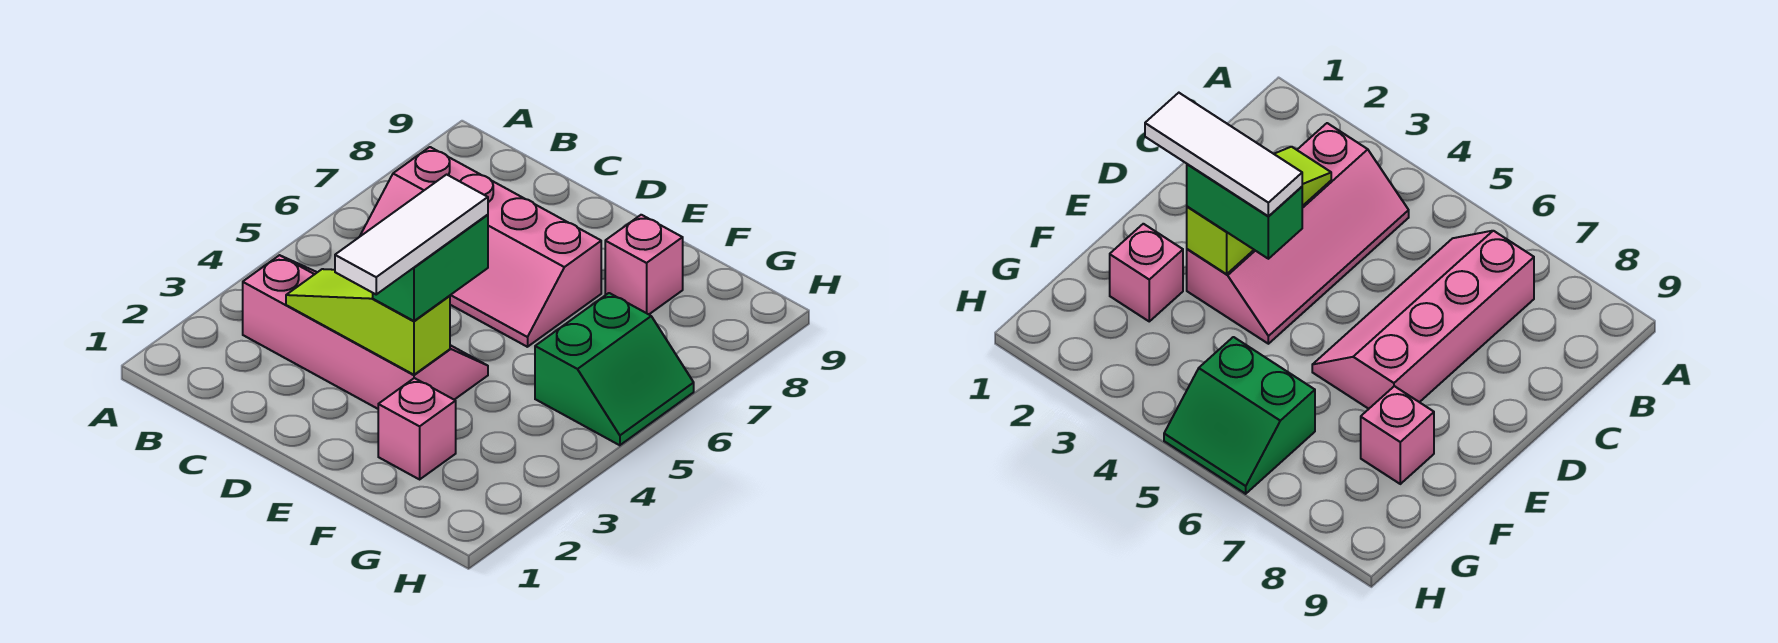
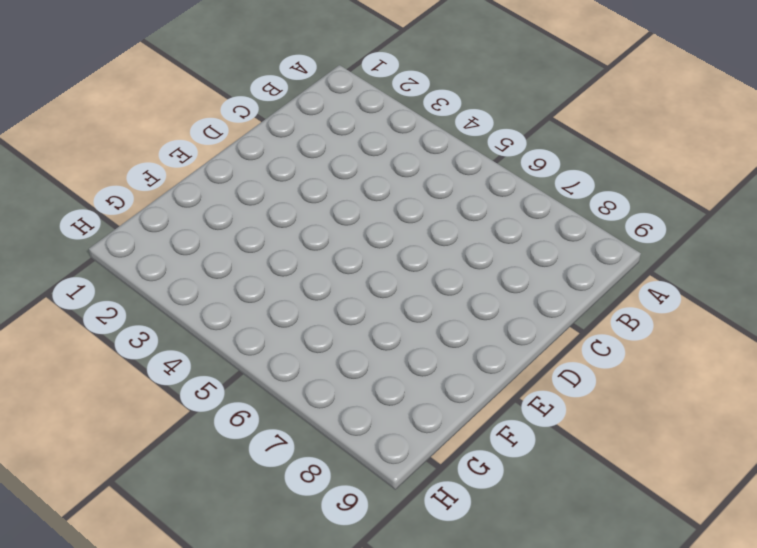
none -> pink slope B3:E4 level 1 top 3
none -> pink slope B6:E7 level 1 top 7

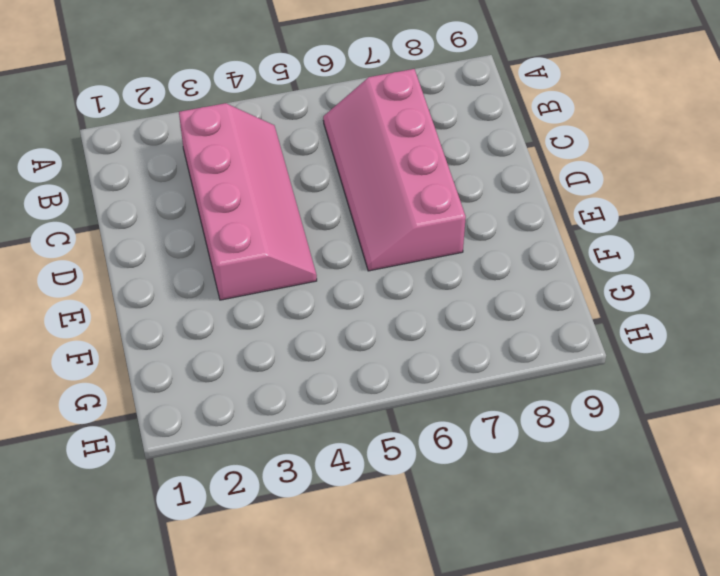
none -> pink brick F2 level 1
none -> pink brick F8 level 1

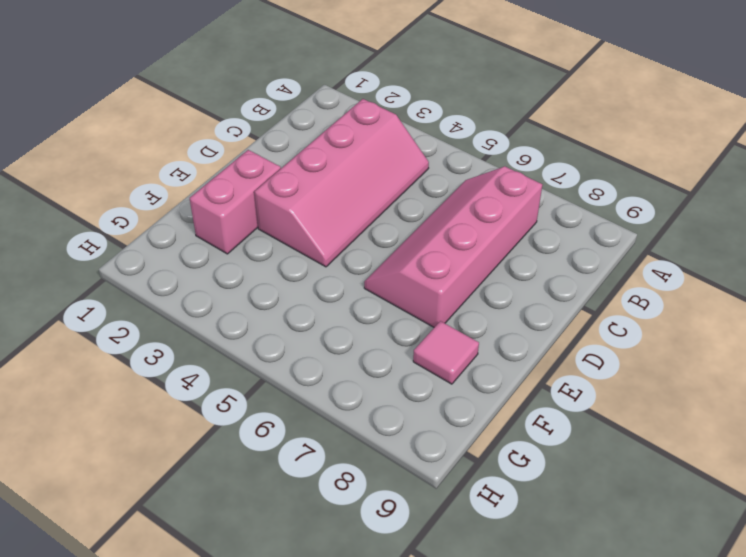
pink brick E2:F2 level 1 -> pink brick F2 level 1
pink tile F8 level 1 -> pink brick F8 level 1
none -> green slope G5:H6 level 1 top G
none -> lime slope C3:E3 level 2 top E

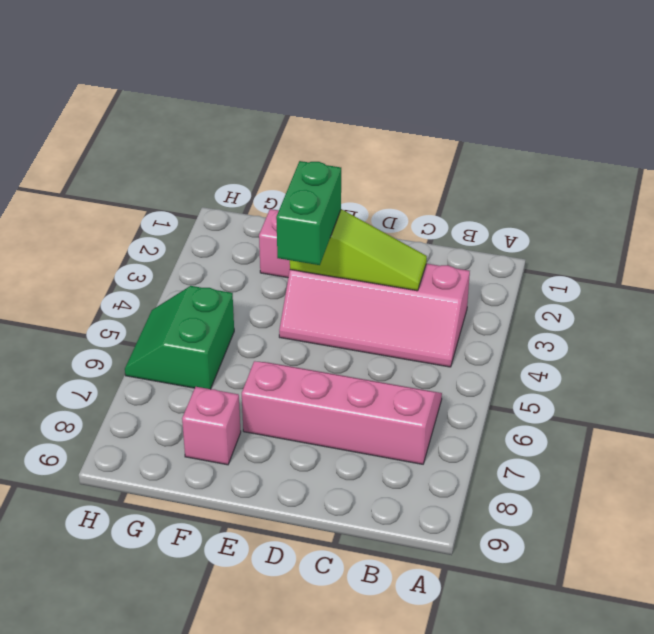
none -> white tile E2:E4 level 4

